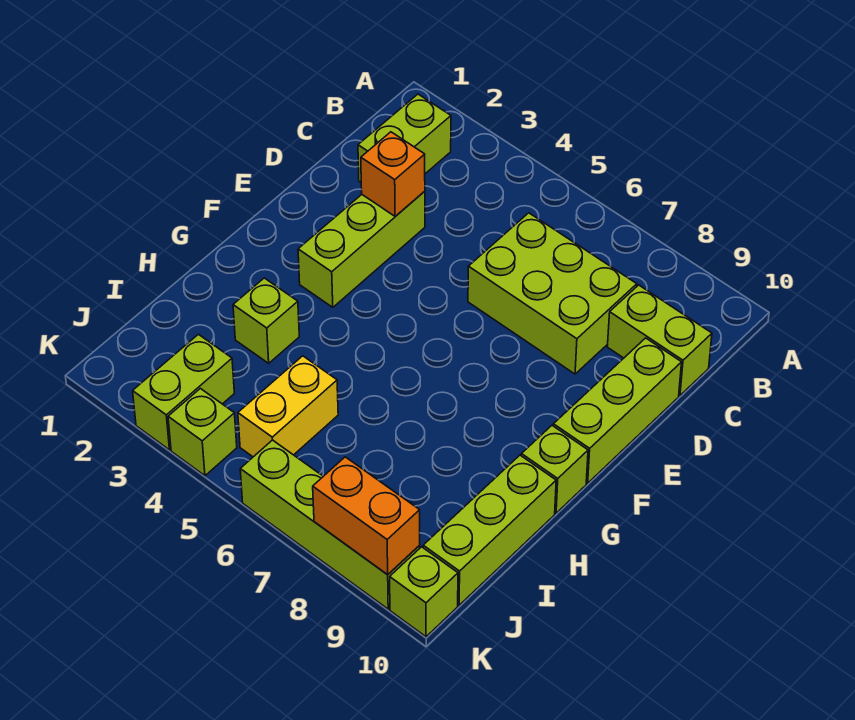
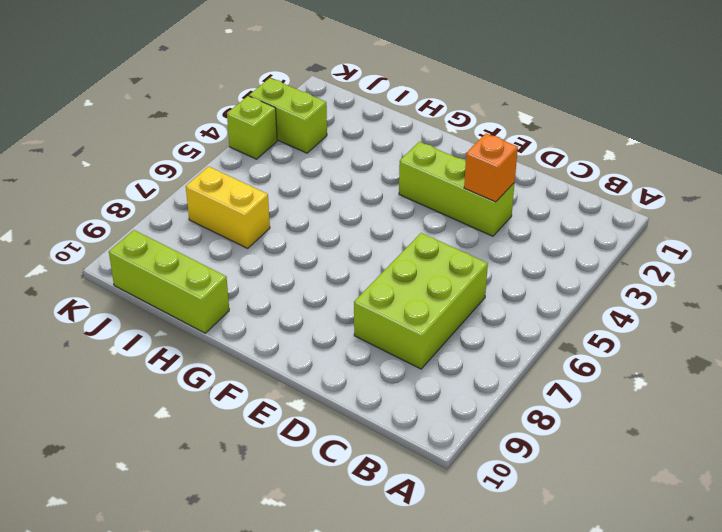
yellow brick I7:J7 level 1 -> yellow brick I5:J5 level 1
none -> lime brick B2:C2 level 1
none -> lime brick C9:C10 level 1
none -> lime brick D10:F10 level 1

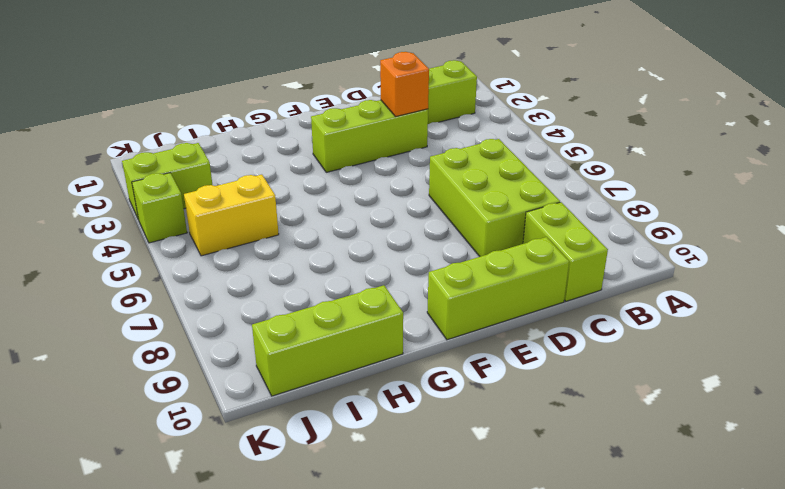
none -> lime brick G10 level 1
none -> lime brick H3 level 1
none -> lime brick K6:K9 level 1

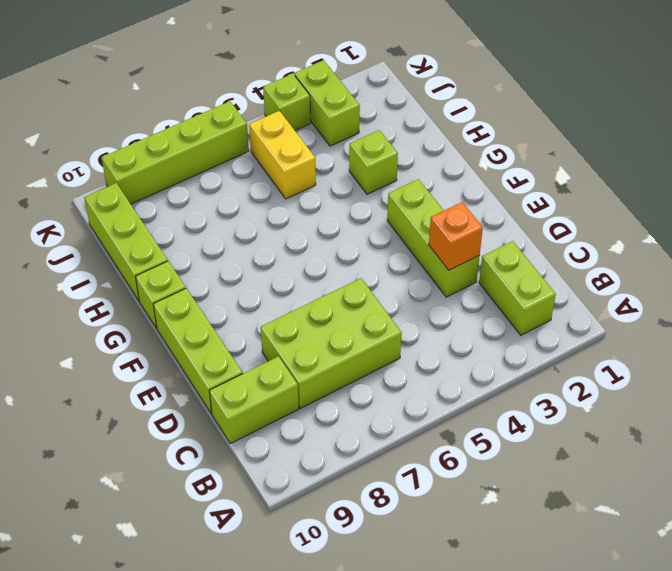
none -> lime brick K10 level 1
none -> orange brick K8:K9 level 2

